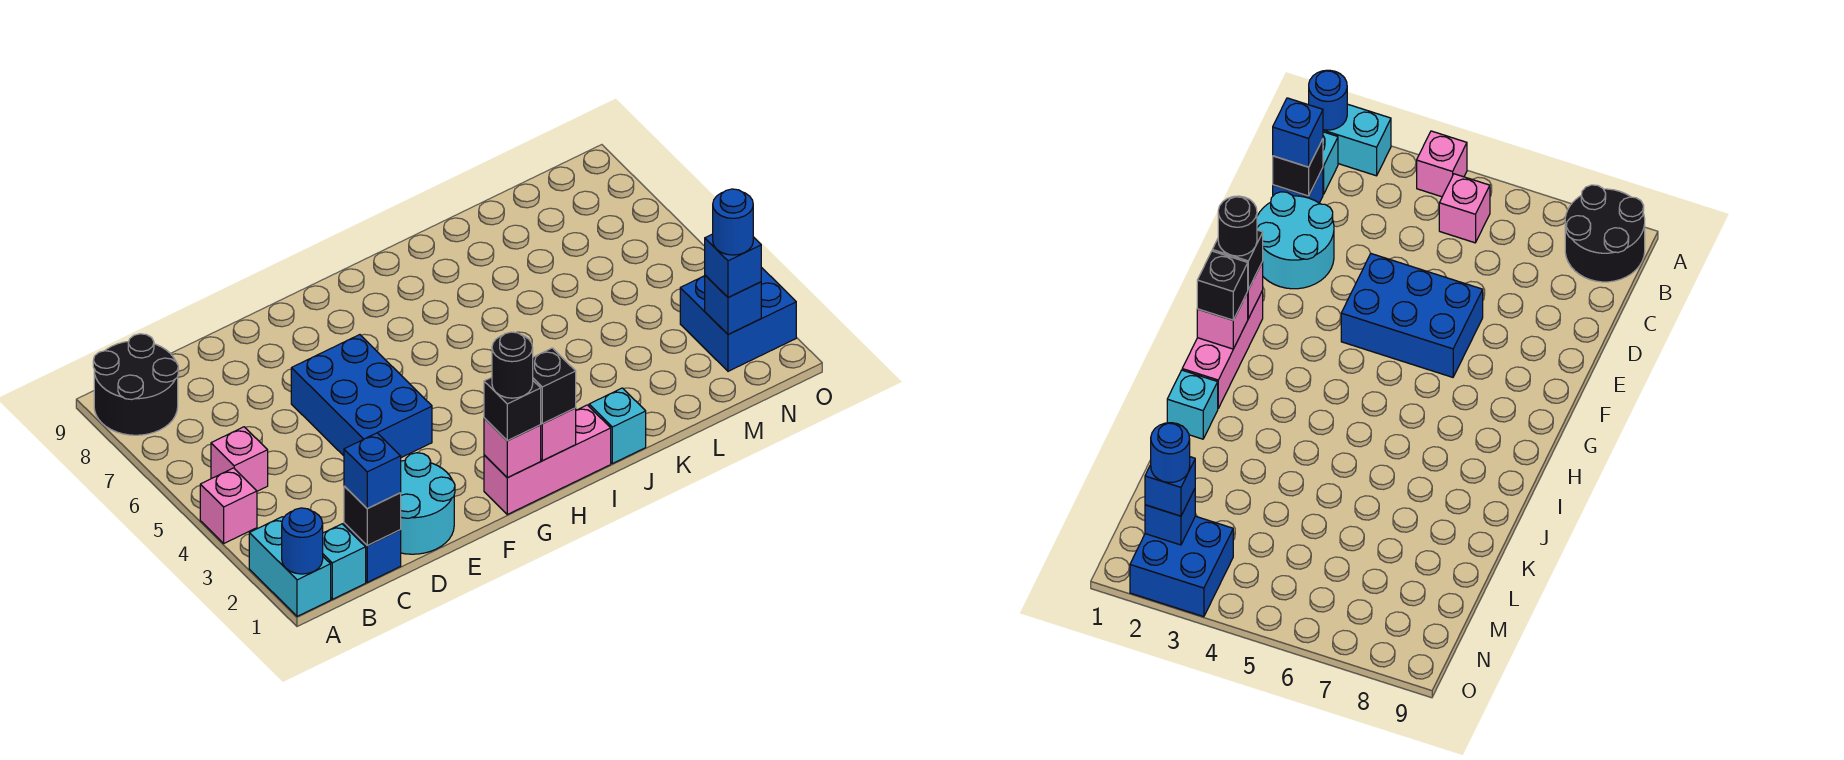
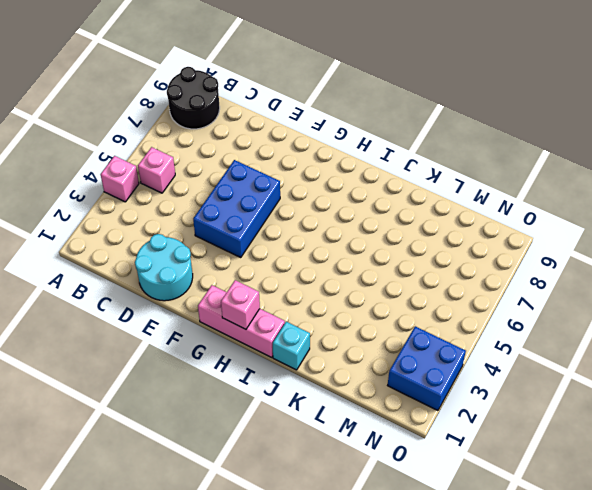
none -> cyan brick A1:A2 level 1
none -> cyan brick B1 level 1
none -> blue brick C1 level 1

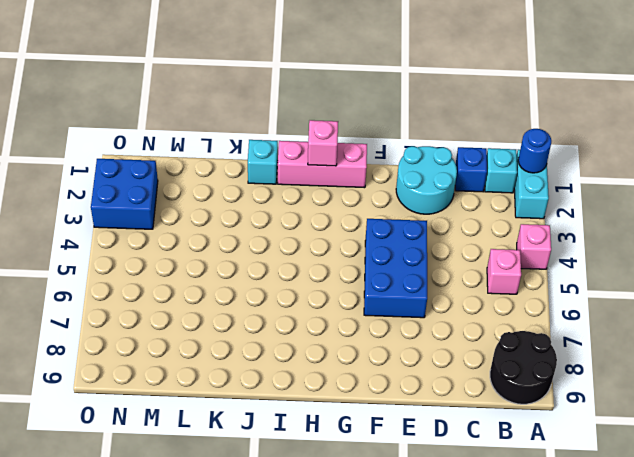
none -> black brick C1 level 2
none -> pink brick G1 level 2
none -> blue brick N2 level 2

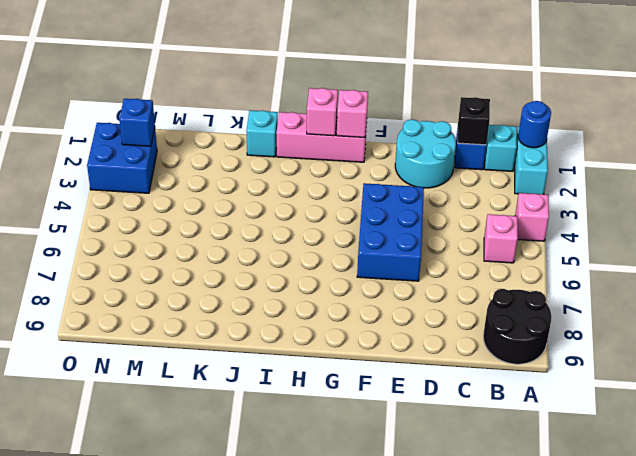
none -> blue brick C1 level 3
none -> black brick G1 level 3
none -> black brick H1 level 3

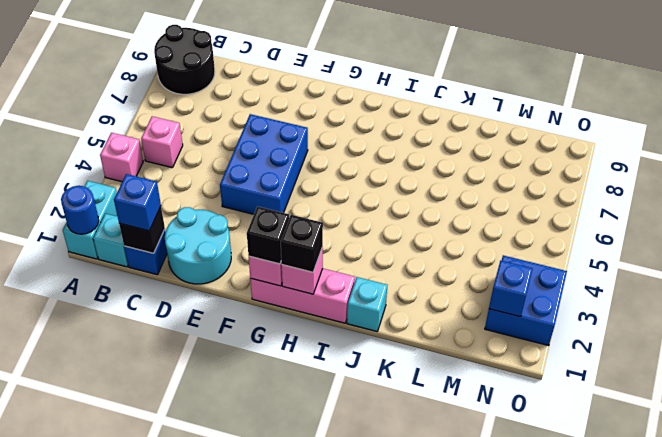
none -> blue brick N2 level 3
none -> black round brick G1 level 4
none -> blue round brick N2 level 4

